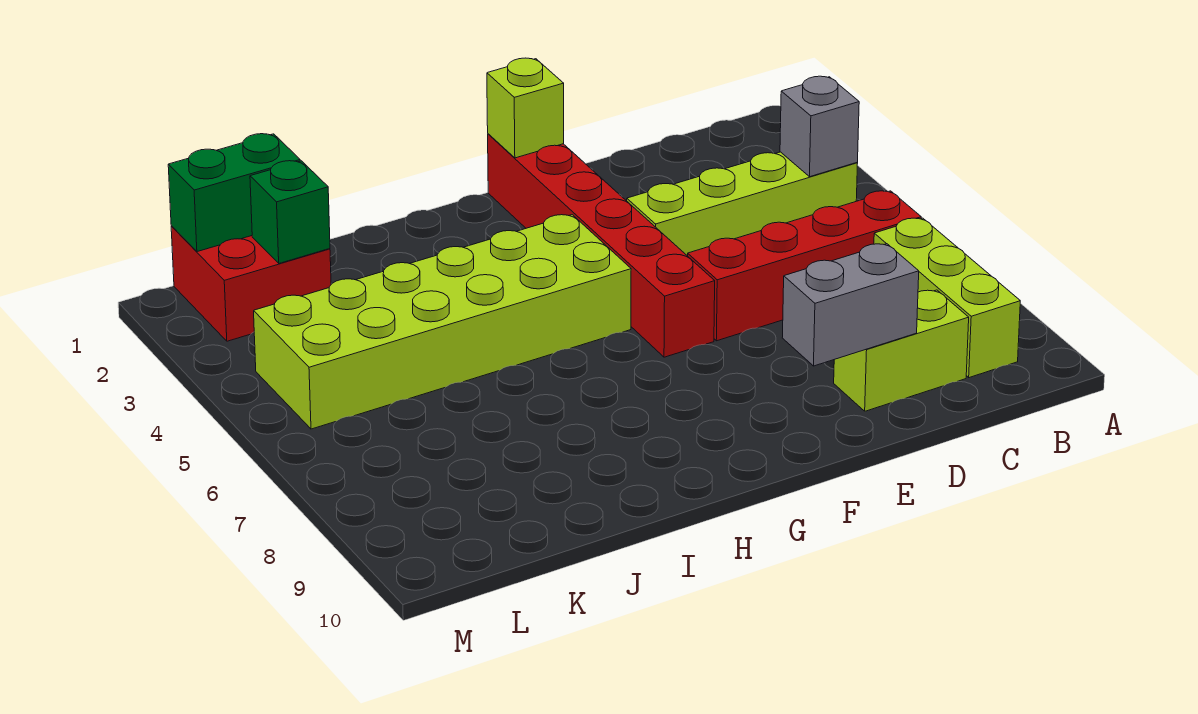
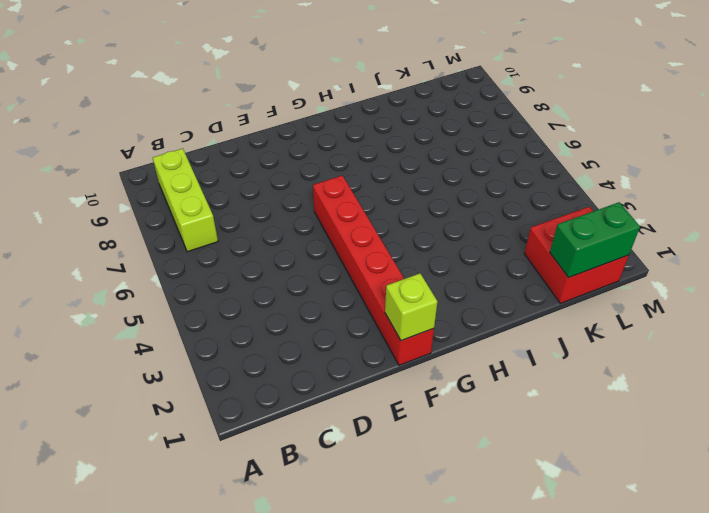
none -> lime brick B4:E4 level 1
none -> red brick B6:E6 level 1
none -> lime brick C9:D9 level 1

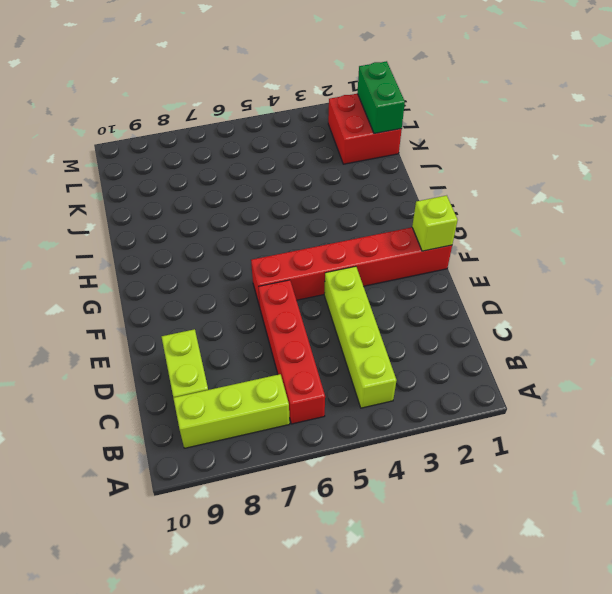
none -> lime brick G4:L5 level 1
none -> grey brick B4 level 2
none -> grey brick D9:E9 level 2

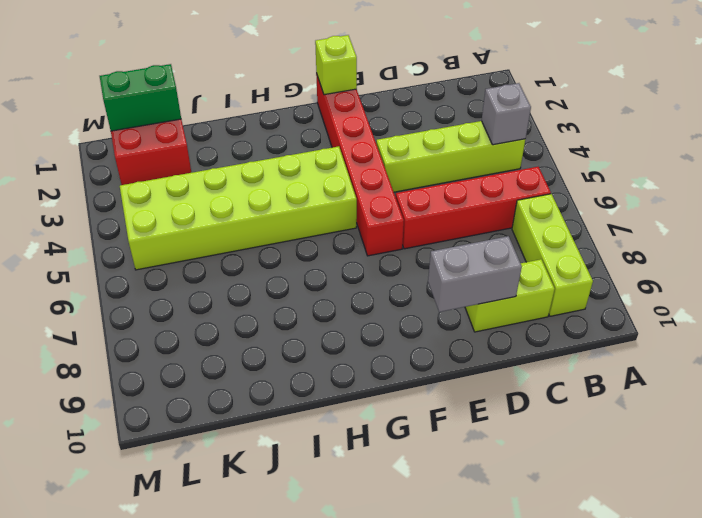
none -> green brick K2 level 2

